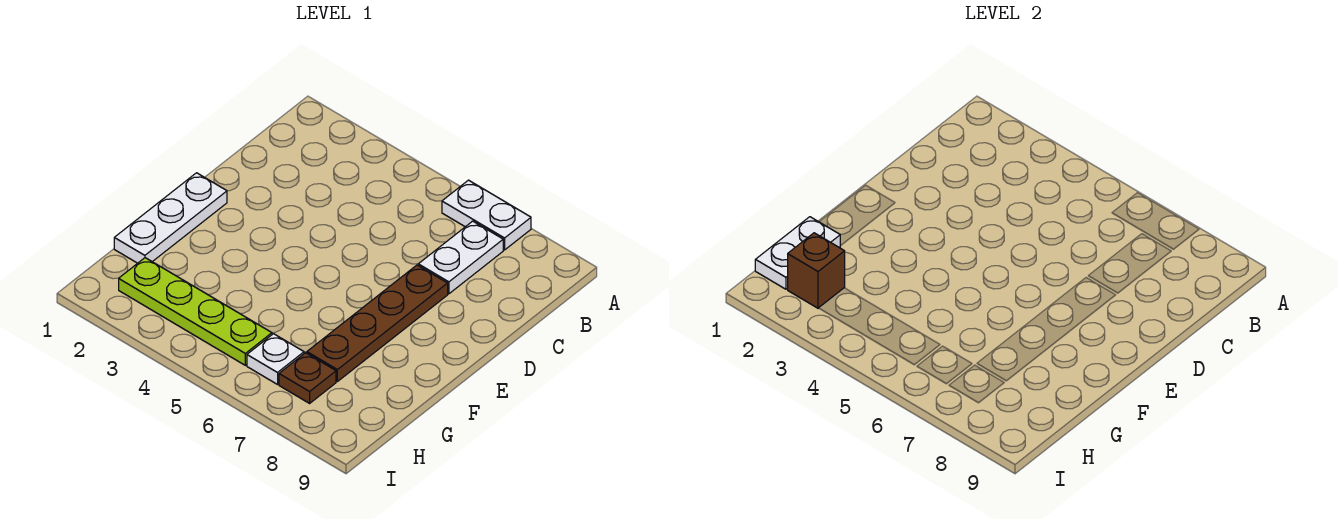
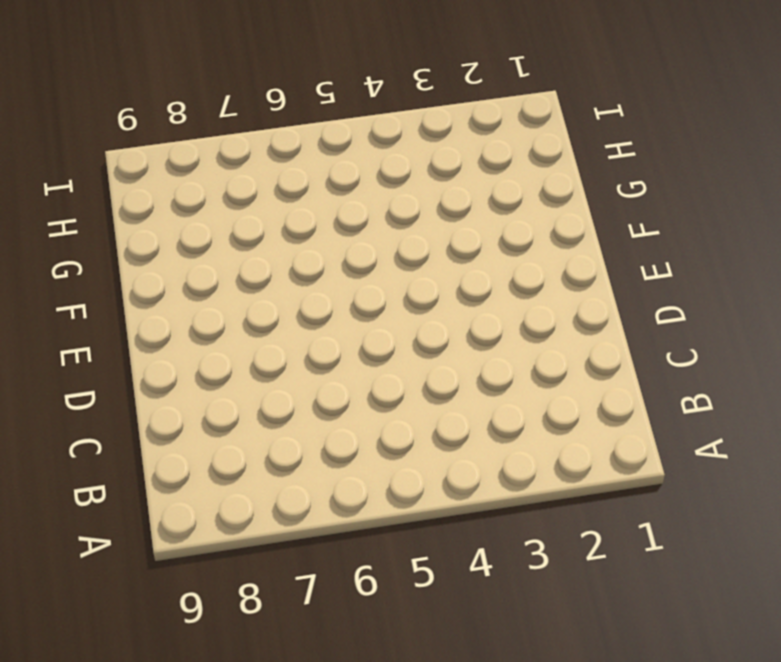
none -> white plate A6:A7 level 1
none -> white plate B7:C7 level 1

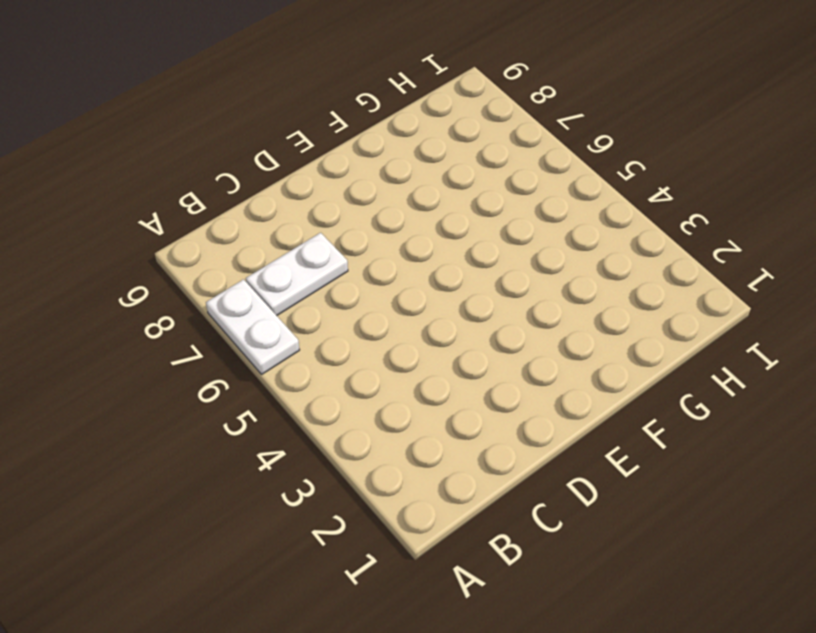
none -> brown plate D7:G7 level 1
none -> white plate E1:G1 level 1

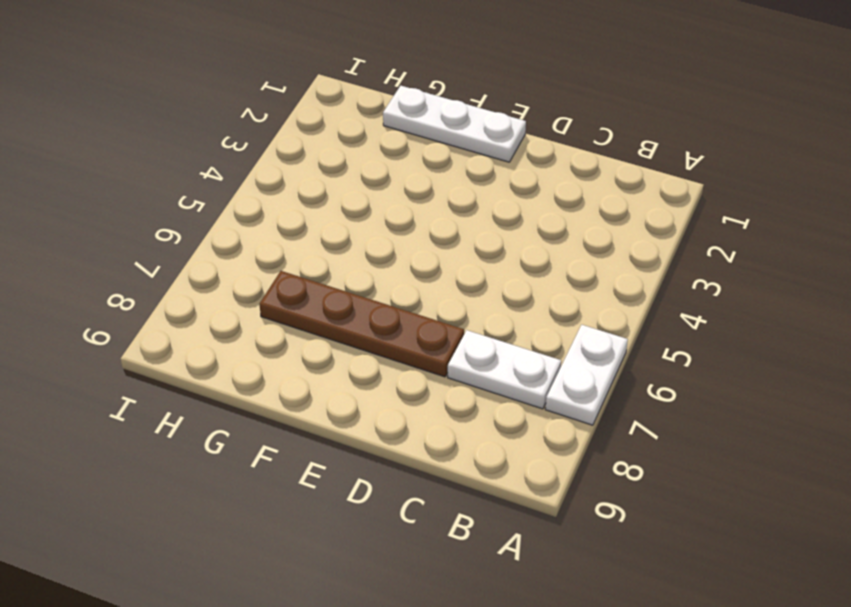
none -> lime plate H2:H5 level 1
none -> white plate H6 level 1

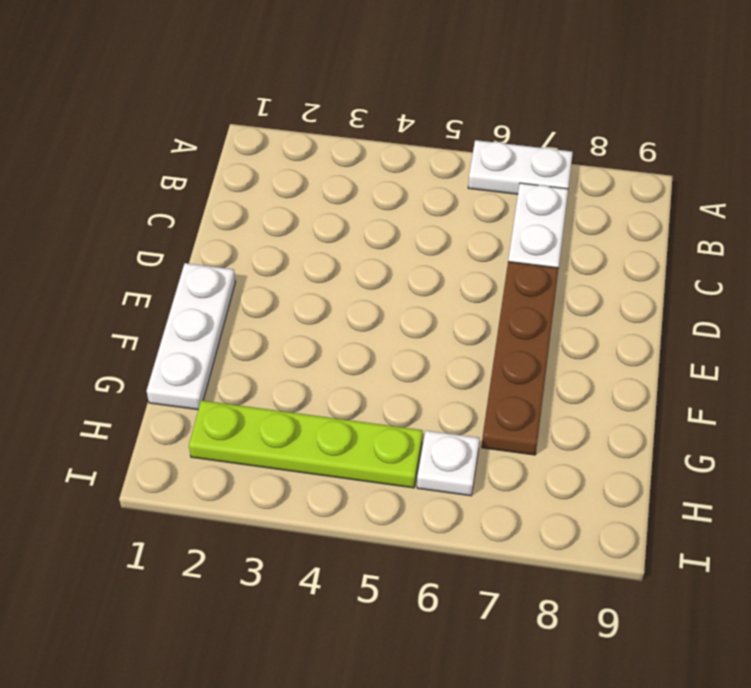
none -> brown plate H7 level 1
none -> white plate G1:H1 level 2

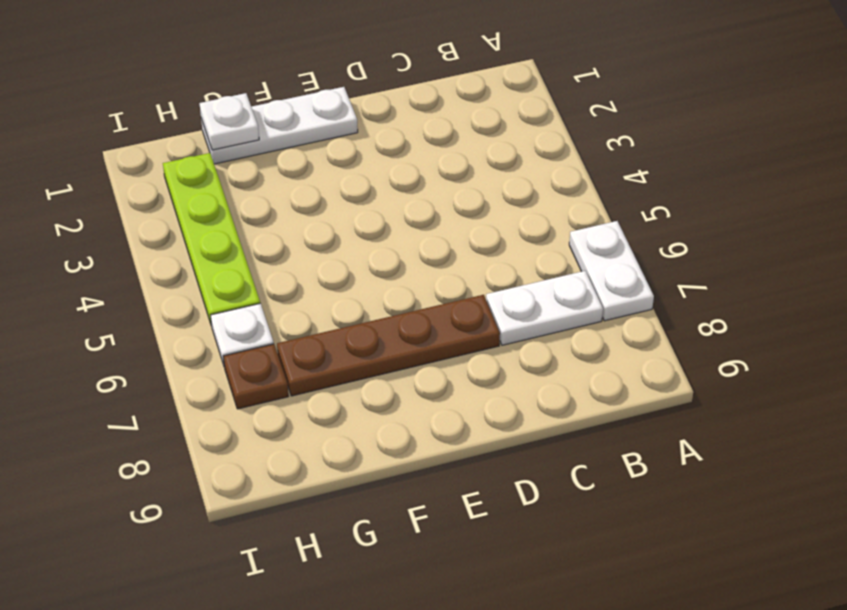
white plate G1 level 2 -> white plate G1:H1 level 2
none -> brown brick H2 level 2

